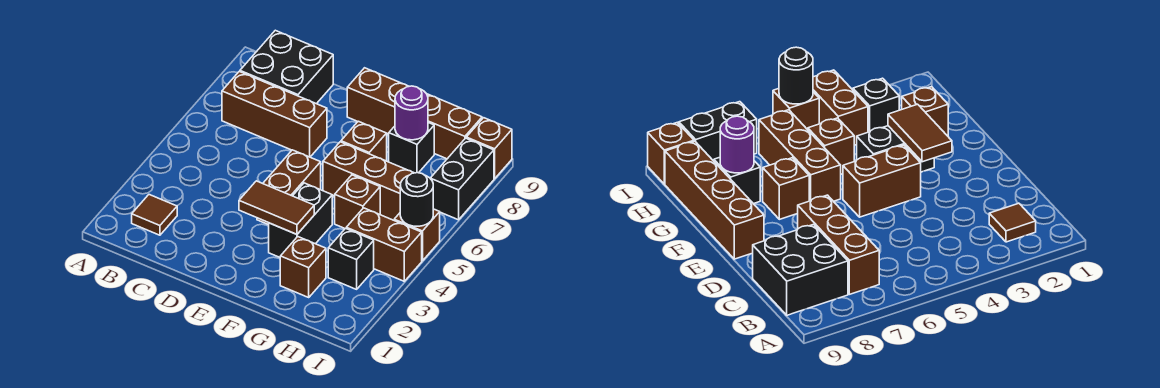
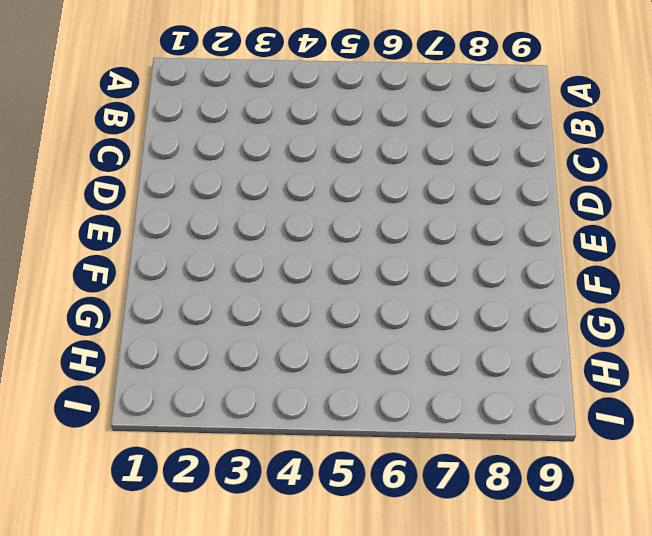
none -> brown tile B2 level 1
none -> brown brick B7:D7 level 1
none -> black brick B8:C9 level 1

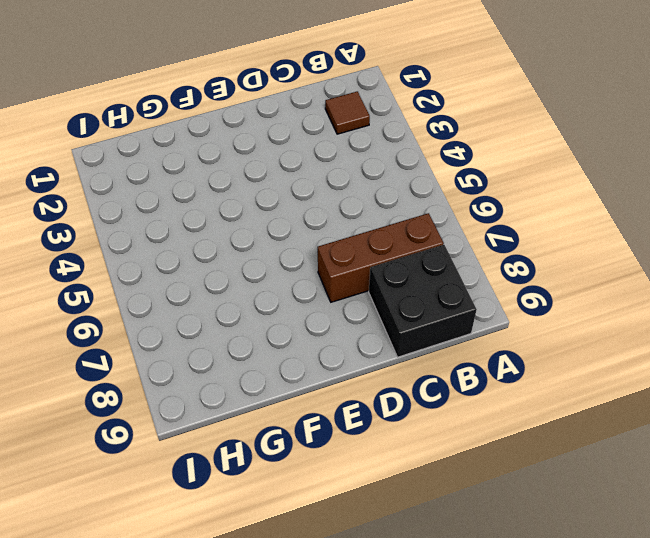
none -> brown brick E4:E5 level 1
none -> brown brick E9:H9 level 1
none -> black brick F3:F4 level 1

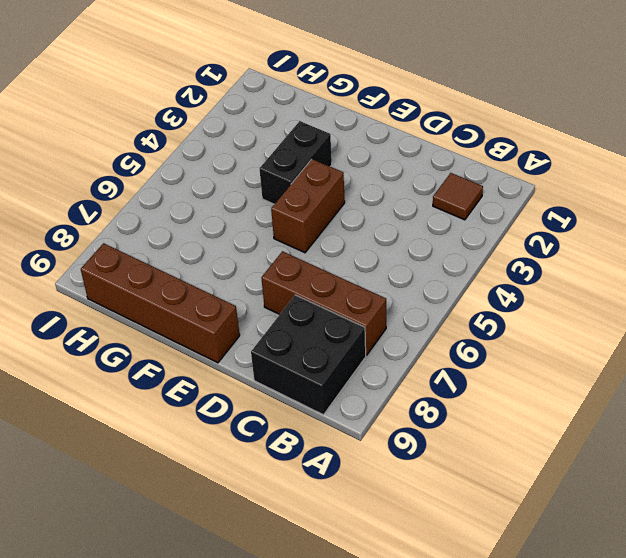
none -> brown brick F6:H6 level 1
none -> brown brick F7 level 1
none -> brown brick G2 level 1

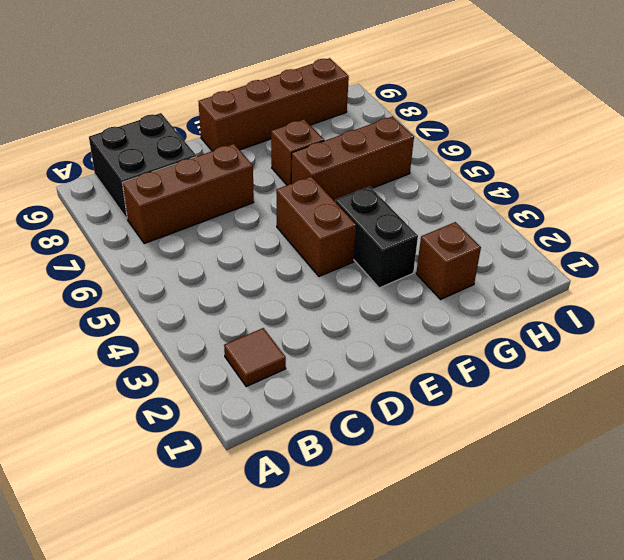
none -> brown brick G5 level 1
none -> black brick G8 level 1
none -> black brick H3 level 1

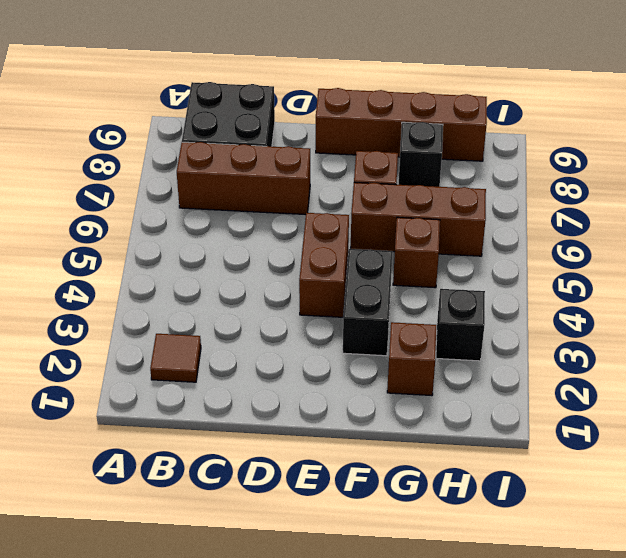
none -> brown brick H4:I4 level 1
none -> brown brick I5 level 1
none -> black brick I7:I8 level 1

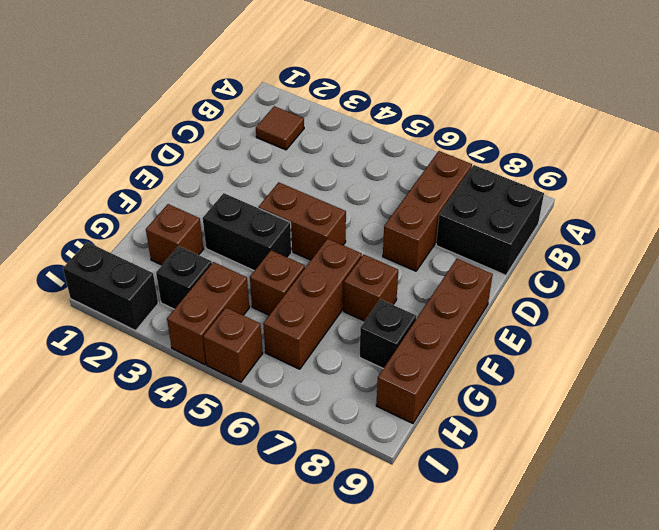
black brick I1:I2 level 1 -> black brick I7:I8 level 1
none -> brown brick I9 level 1
none -> brown tile E3:F3 level 2
none -> purple round brick G8 level 2

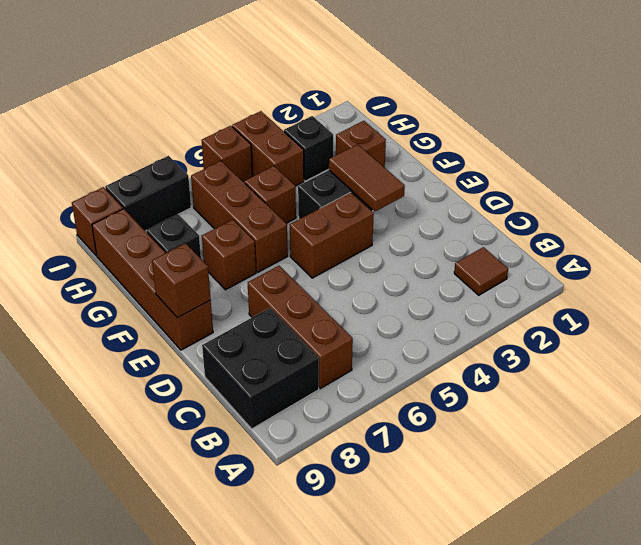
brown brick E9 level 2 -> none
none -> purple round brick G8 level 2
none -> black round brick I5 level 2

